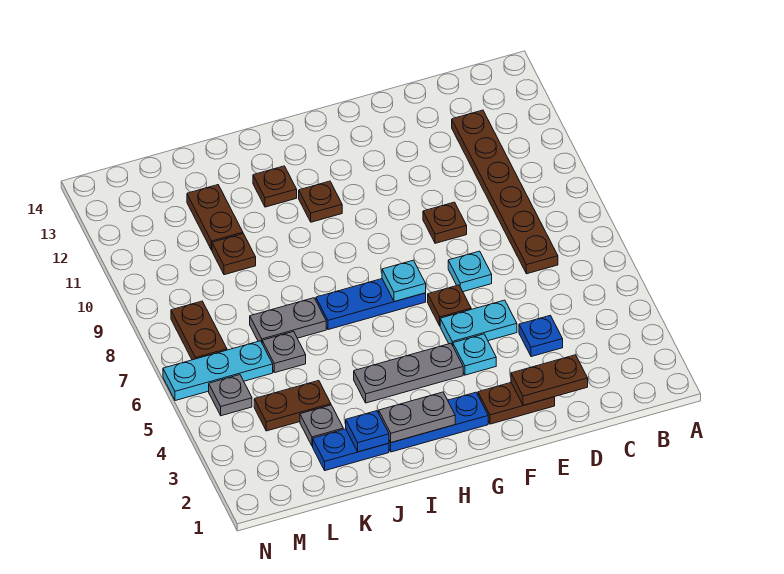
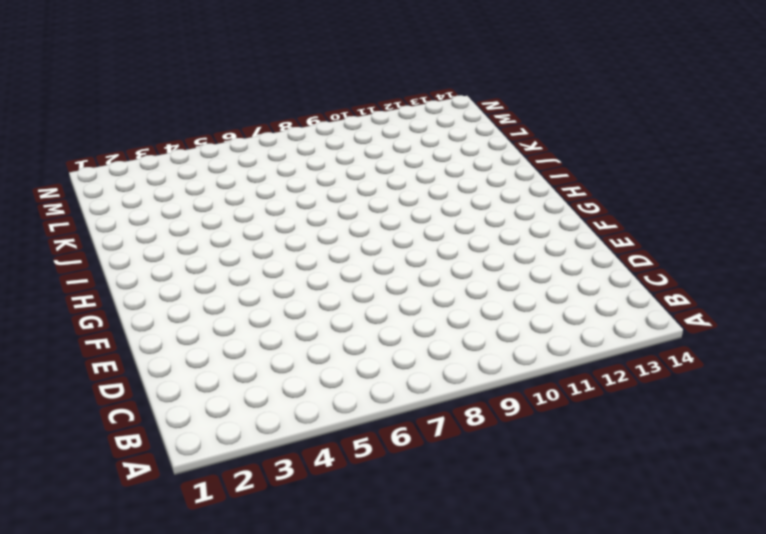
none -> brown plate C7:C12 level 1
none -> blue plate D4 level 1
none -> brown plate E2:F2 level 1

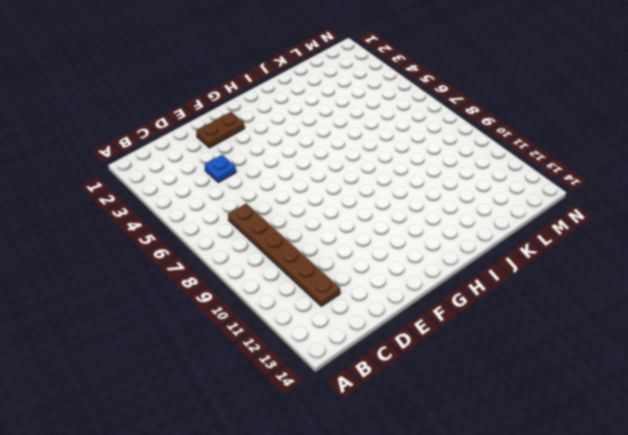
none -> cyan plate E5:F5 level 1
none -> cyan plate E7 level 1
none -> brown plate E9 level 1

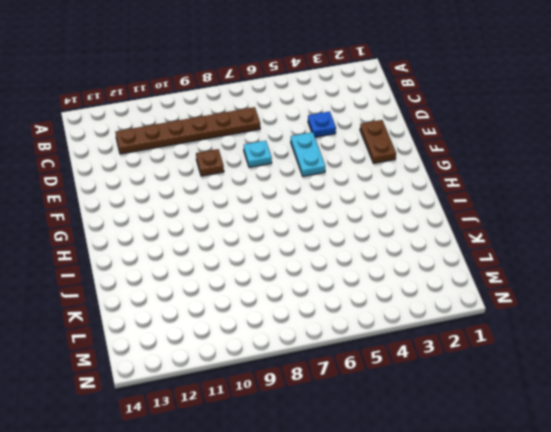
none -> cyan plate F4 level 1
none -> brown plate F6 level 1
none -> blue plate G2:I2 level 1

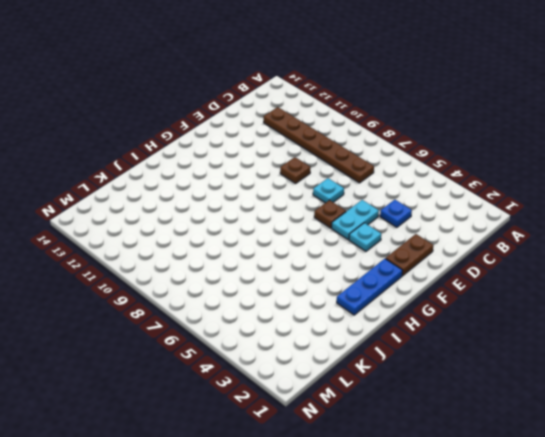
none -> grey plate G4:I4 level 1
none -> blue plate G7:I7 level 1
none -> brown plate H11 level 1

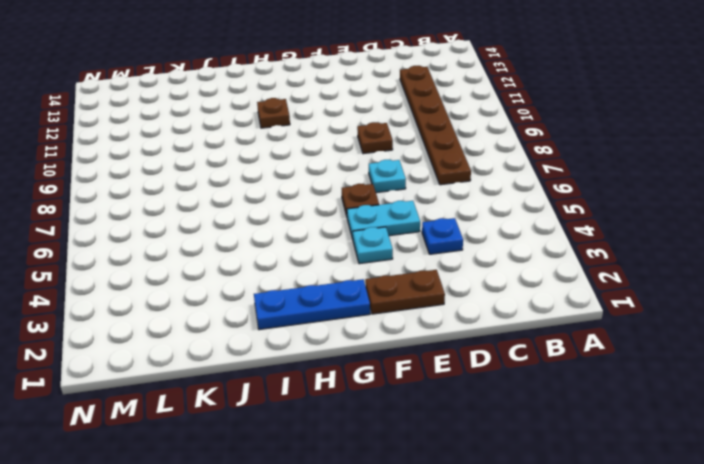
none -> grey plate G4:I4 level 1
none -> blue plate G7:I7 level 1
none -> brown plate I12 level 1

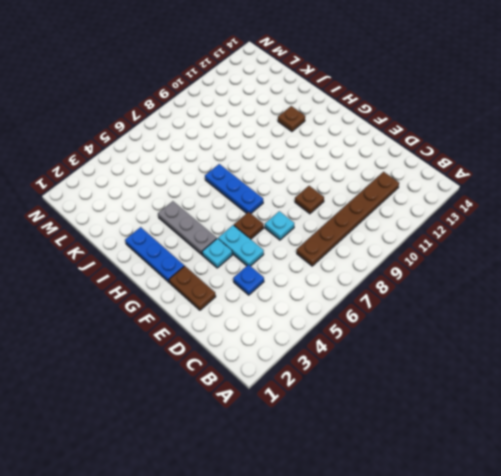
none -> brown plate H11 level 1
none -> blue plate J2:K2 level 1
none -> grey plate J7:K7 level 1

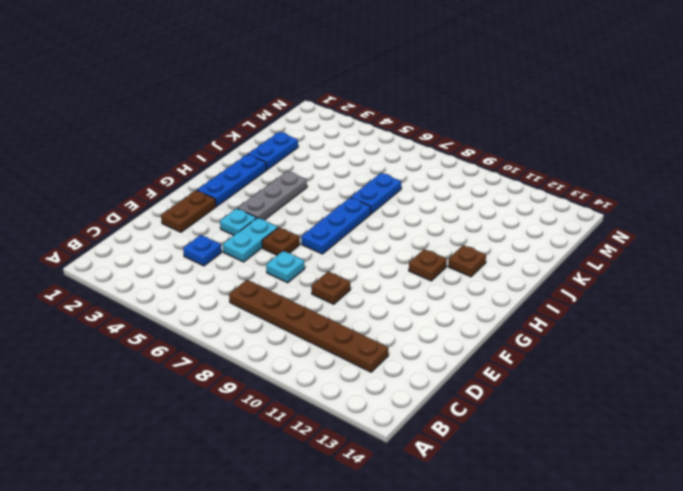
blue plate J7:K7 level 1 -> grey plate J7:K7 level 1
none -> grey plate K3 level 1
none -> brown plate K4:L4 level 1
none -> grey plate K6 level 1

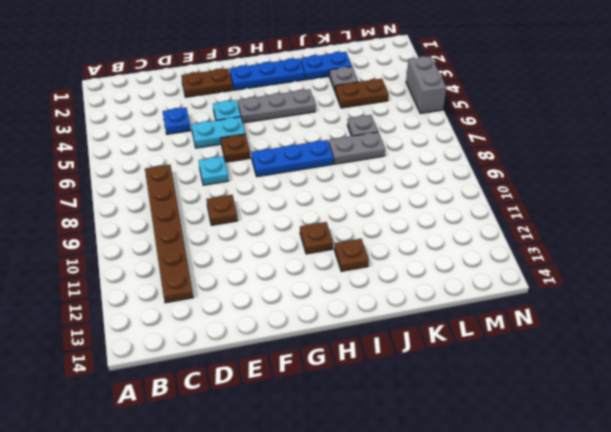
grey brick N4:N5 level 1 -> none
none -> brown plate K10 level 1
none -> brown plate K11:K12 level 1
none -> cyan plate L6:N6 level 1

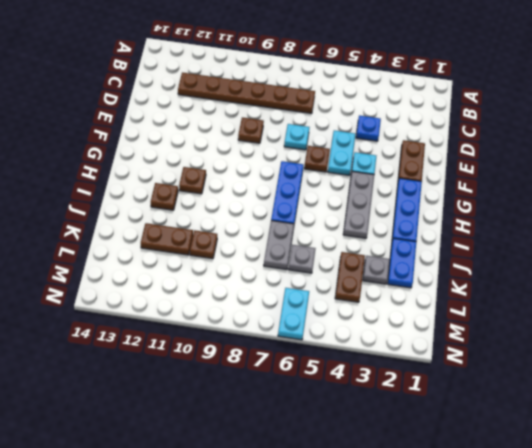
cyan plate M6:N6 level 1 -> cyan plate L6:N6 level 1
none -> grey plate M5 level 1
none -> brown plate M7:M8 level 1
none -> brown plate D2:E2 level 2

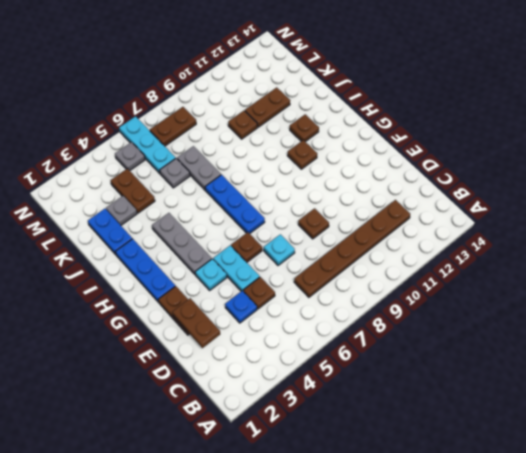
brown plate D5 level 1 -> none
none -> cyan plate G7 level 2
none -> grey plate H2:I2 level 2
none -> blue plate J2 level 2

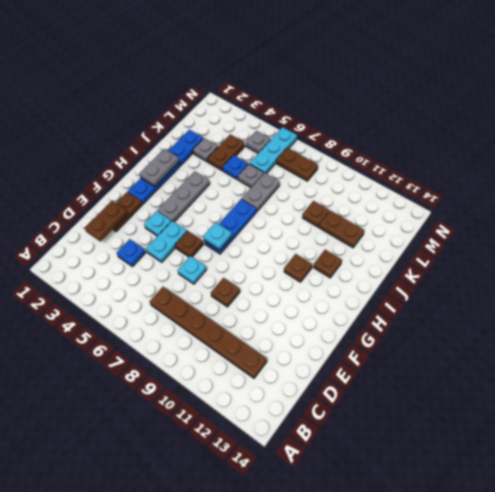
blue plate K5 level 1 -> blue plate J2 level 2

